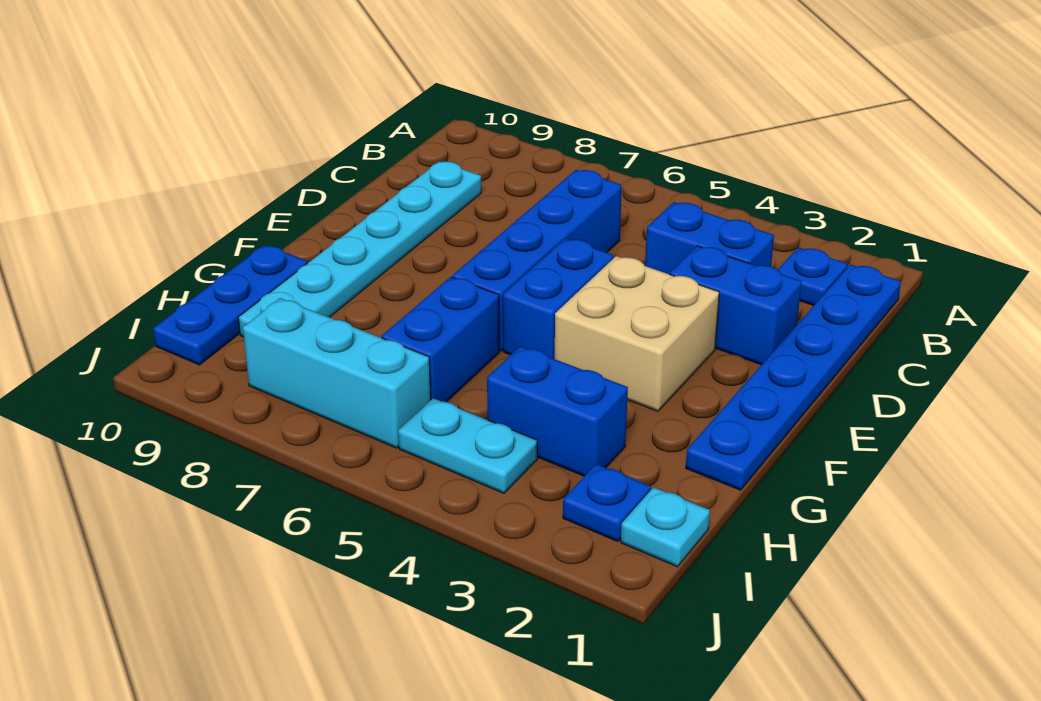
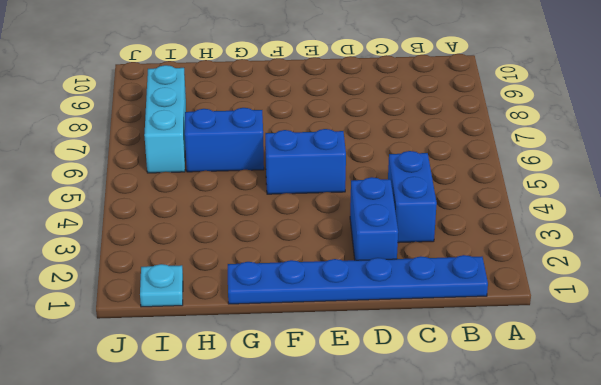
none -> blue plate B2 level 1
none -> blue brick C6:F6 level 1
none -> cyan plate C9:H9 level 1

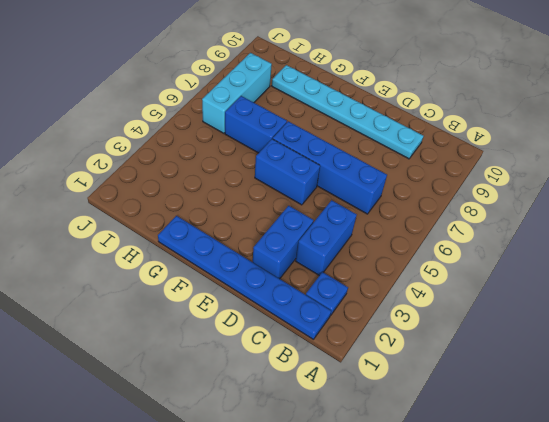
none -> tan brick E3:F4 level 1
none -> blue plate G10:I10 level 1
none -> blue brick H3:H4 level 1

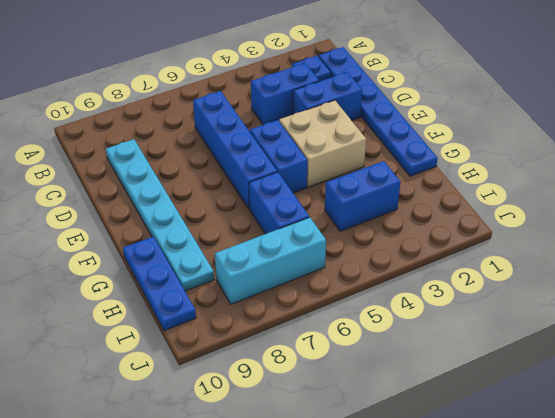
none -> cyan plate I1 level 1
none -> blue plate I2 level 1
none -> cyan plate I4:I5 level 1

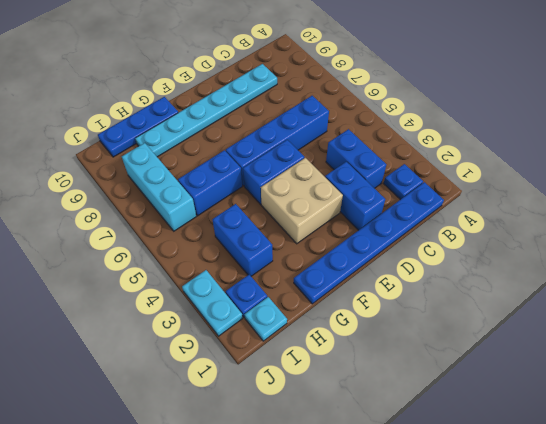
cyan plate J2:J3 level 1 -> cyan plate I4:I5 level 1

